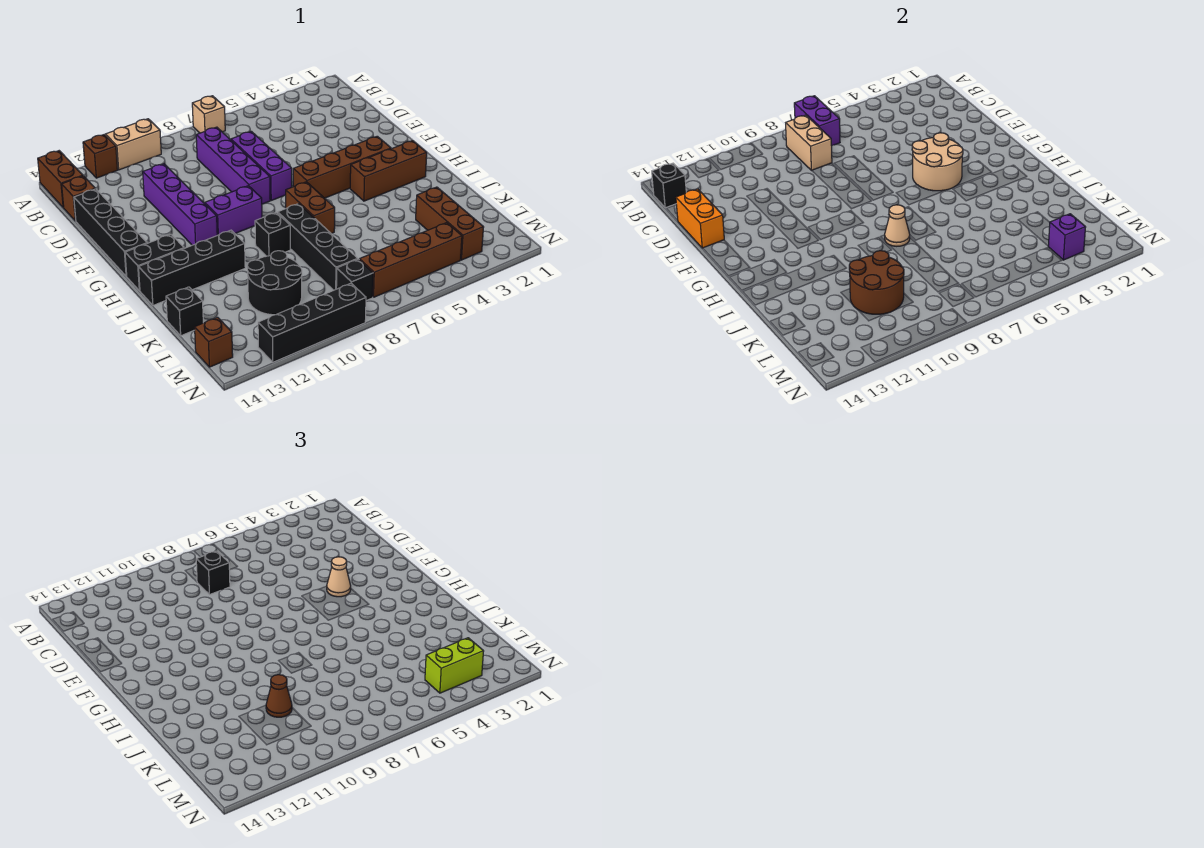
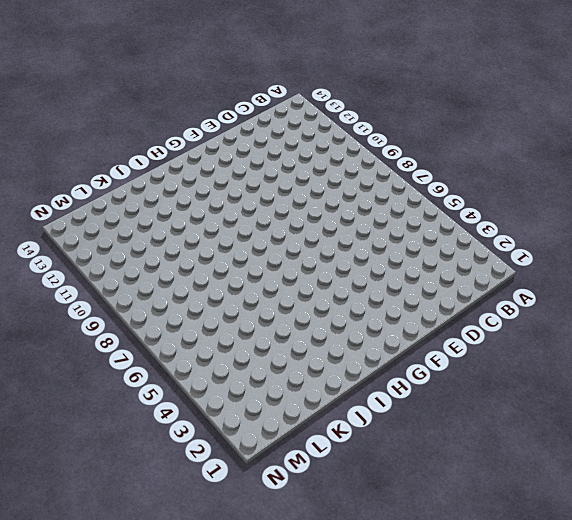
none -> tan brick A7 level 1
none -> tan brick A10:A11 level 1
none -> brown brick A12 level 1
none -> brown brick A14:B14 level 1

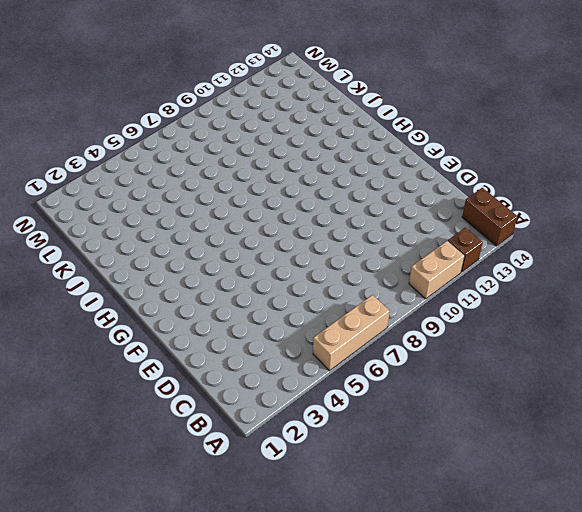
tan brick A5:A7 level 1 -> tan brick A7 level 1
none -> purple brick C8:F8 level 1
none -> brown brick C14 level 1
none -> purple brick D7:F7 level 1
none -> purple brick D11:G11 level 1

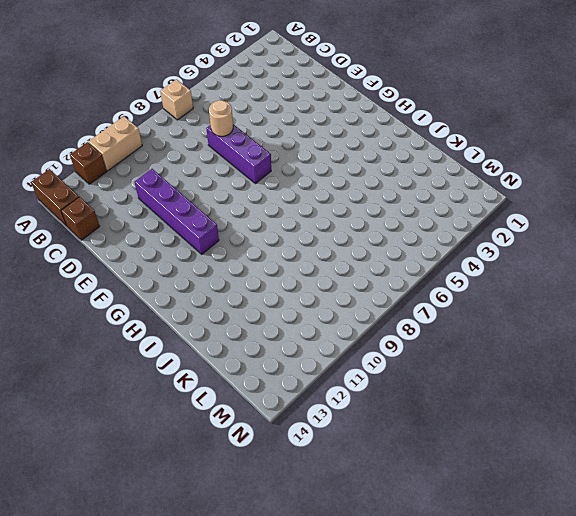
tan round brick D7 level 2 -> none
none -> purple brick C8:F8 level 1
none -> black brick D14:G14 level 1
none -> brown brick G3:G6 level 1
none -> purple brick G9:G10 level 1

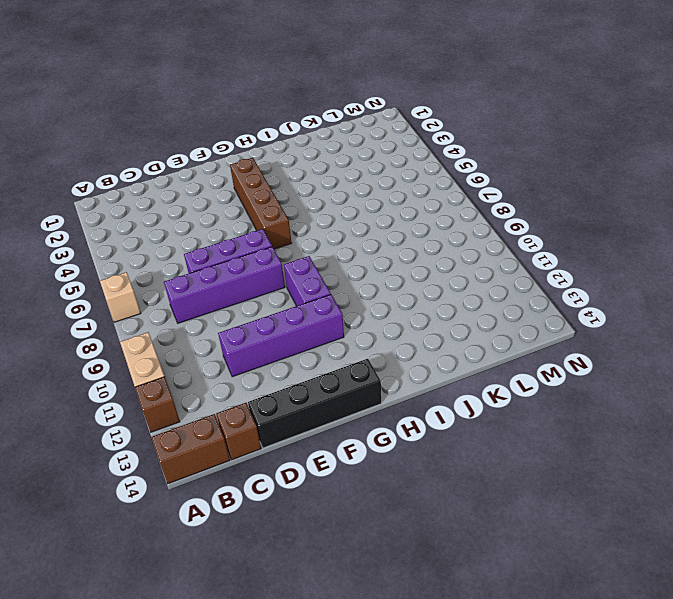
none -> brown brick H2:H4 level 1
none -> brown brick H7:I7 level 1
none -> black brick H13:H14 level 1
none -> black brick I8:L8 level 1

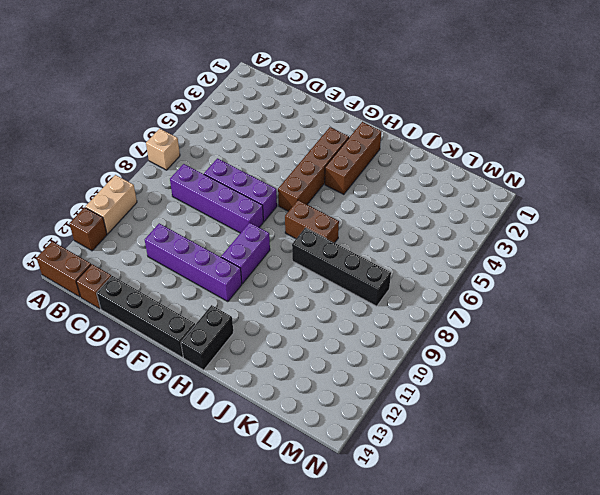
none -> black brick I9 level 1
none -> black brick I11:I14 level 1
none -> brown brick K3:M3 level 1
none -> black round brick K10:L11 level 1

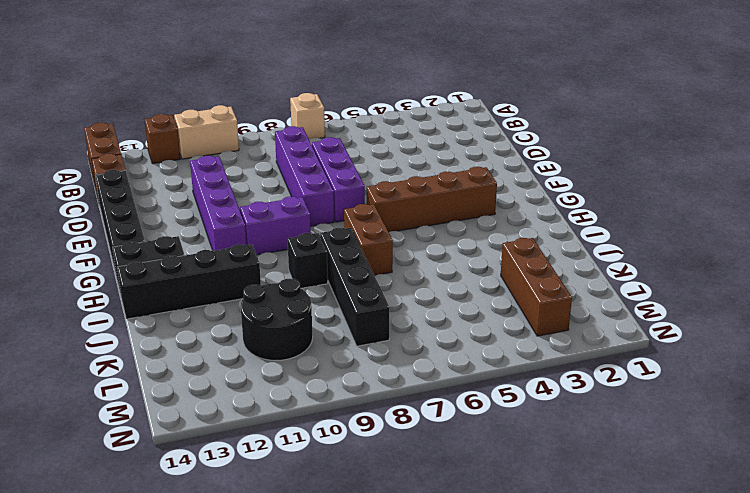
none -> brown brick H2:H4 level 1
none -> black brick K14 level 1
none -> brown brick M4:M7 level 1
none -> black brick M8 level 1

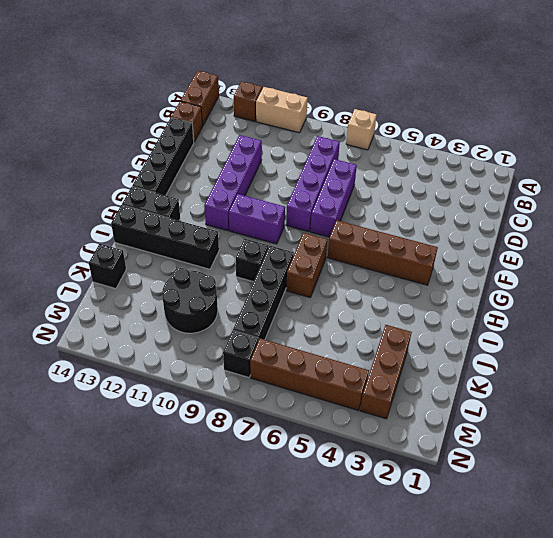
none -> brown brick H2:H4 level 1
none -> brown brick M14 level 1
none -> black brick N9:N12 level 1
none -> purple brick A7:B7 level 2

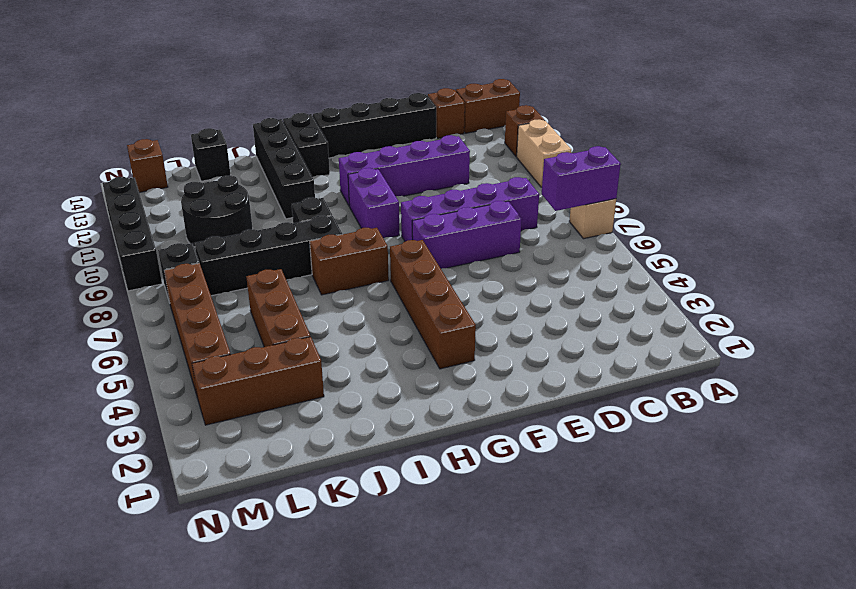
brown brick K4:K6 level 1 -> brown brick H2:H4 level 1
none -> tan brick B8:C8 level 2
none -> black brick B14 level 2
none -> orange brick D14:E14 level 2
none -> tan round brick F4:G5 level 2

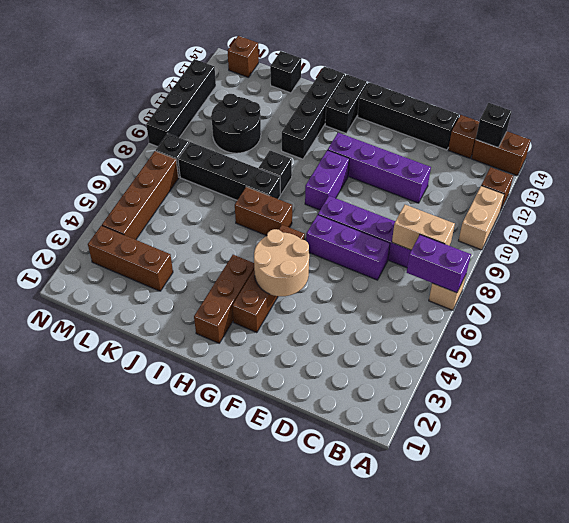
none -> orange brick D14:E14 level 2
none -> tan cone I8 level 2
none -> brown round brick K10:L11 level 2
none -> purple brick M3 level 2

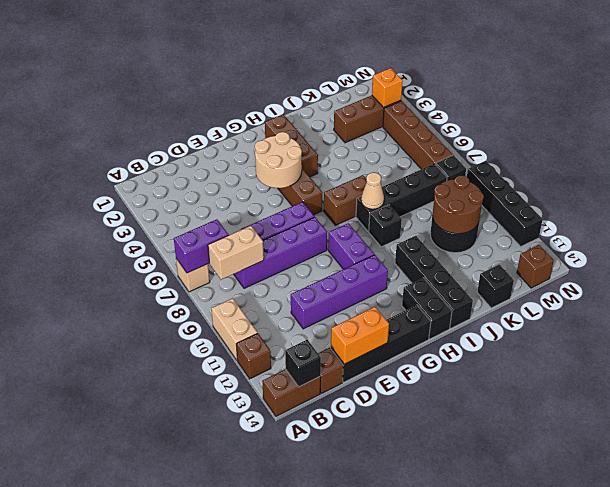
orange brick M3 level 2 -> purple brick M3 level 2
none -> black brick C8 level 3
none -> tan cone F4 level 3
none -> brown cone K10 level 3
none -> lime brick M3:M4 level 3

